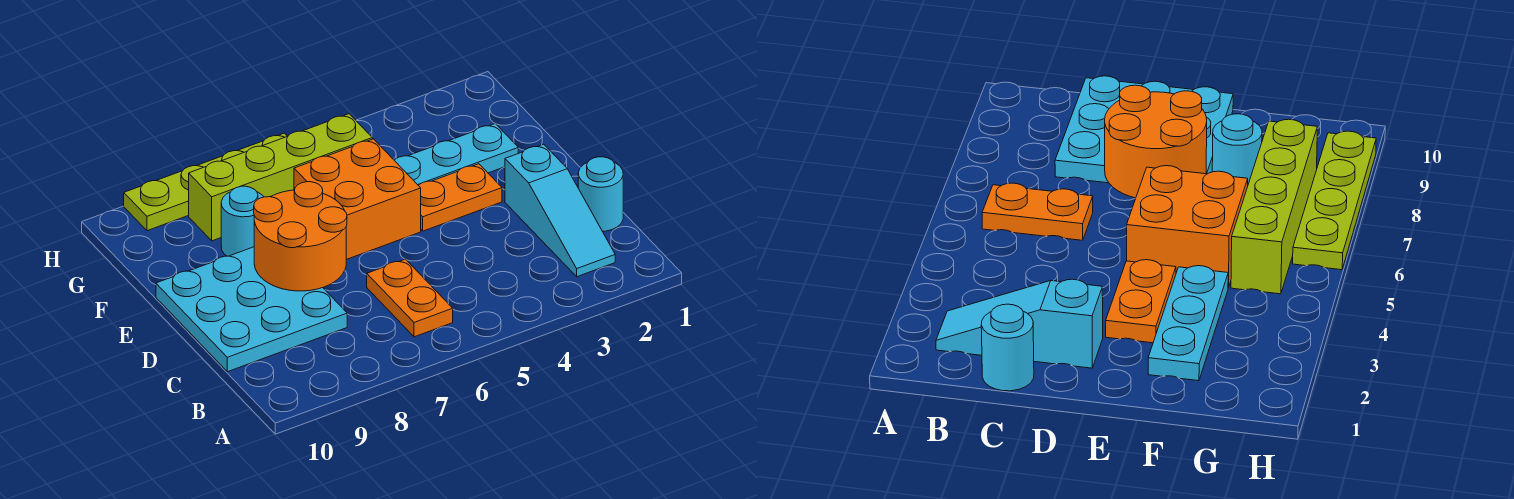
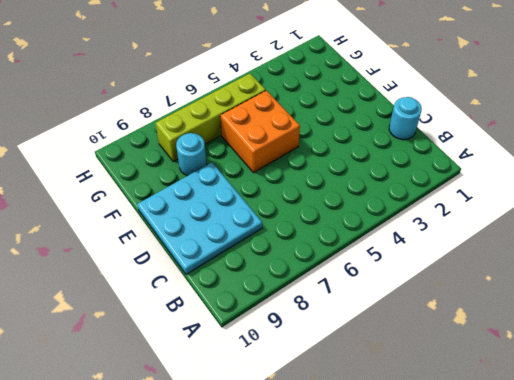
none -> cyan slope B2:D2 level 1 top D
none -> orange plate B6:C6 level 1

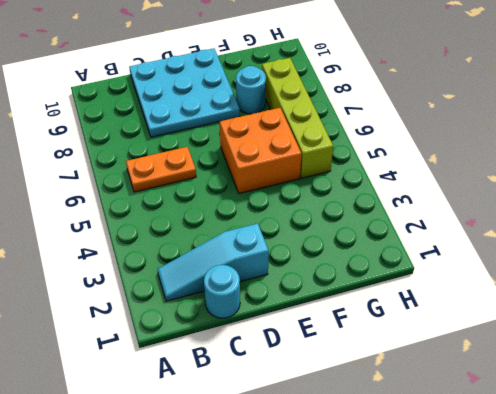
none -> orange plate E3:E4 level 1
none -> cyan plate F2:F4 level 1

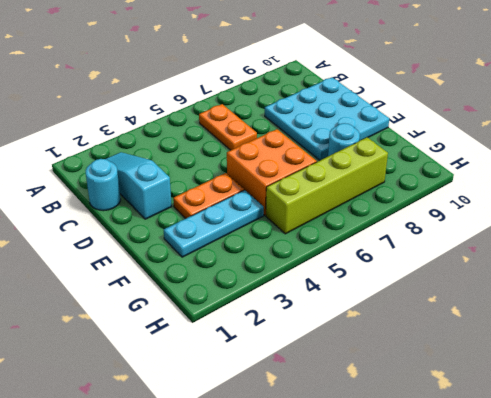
none -> lime plate H6:H9 level 1
none -> orange round brick D7:E8 level 2

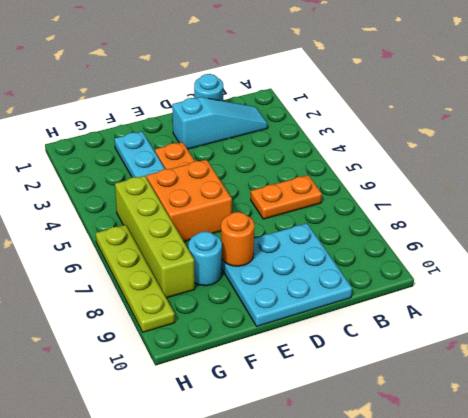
orange round brick E8 level 2 -> orange round brick D7:E8 level 2

